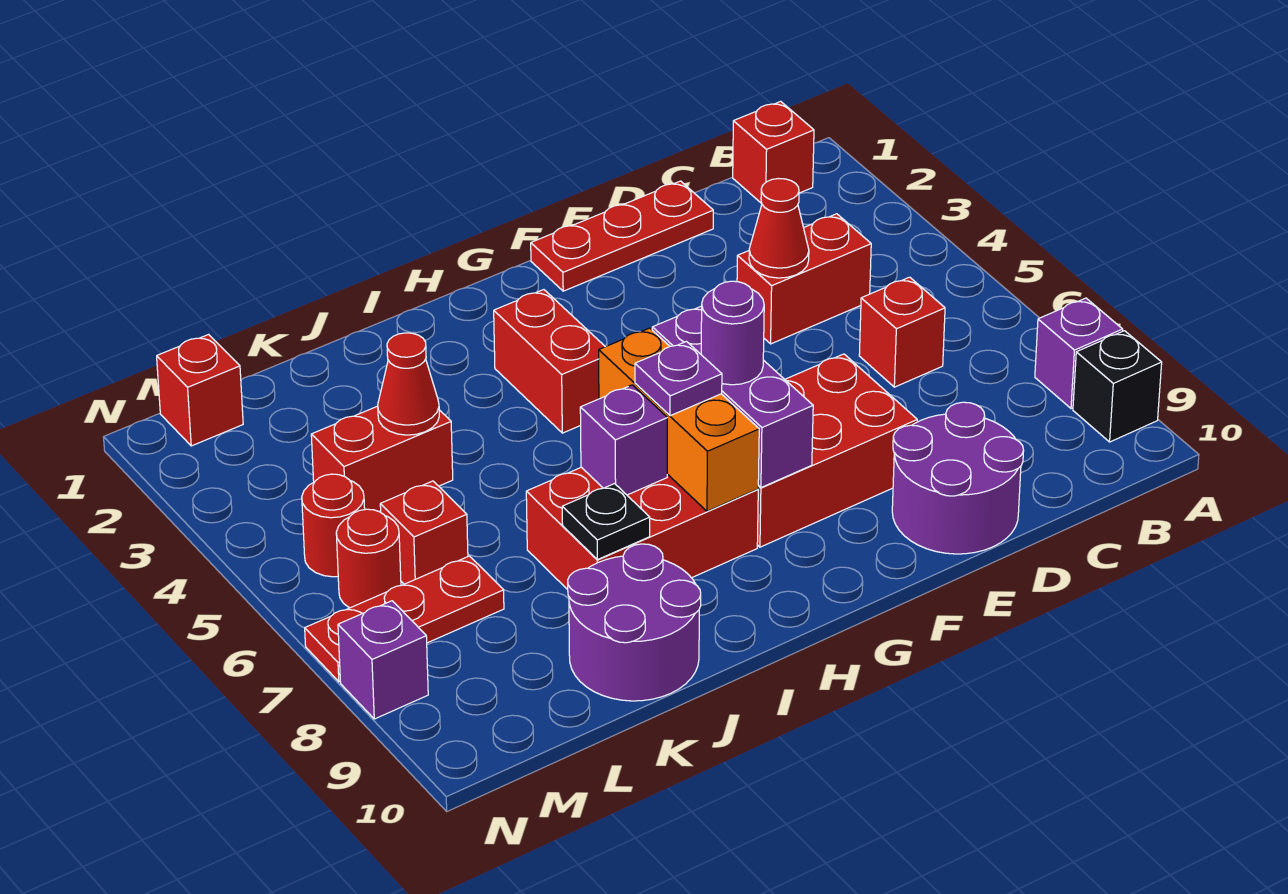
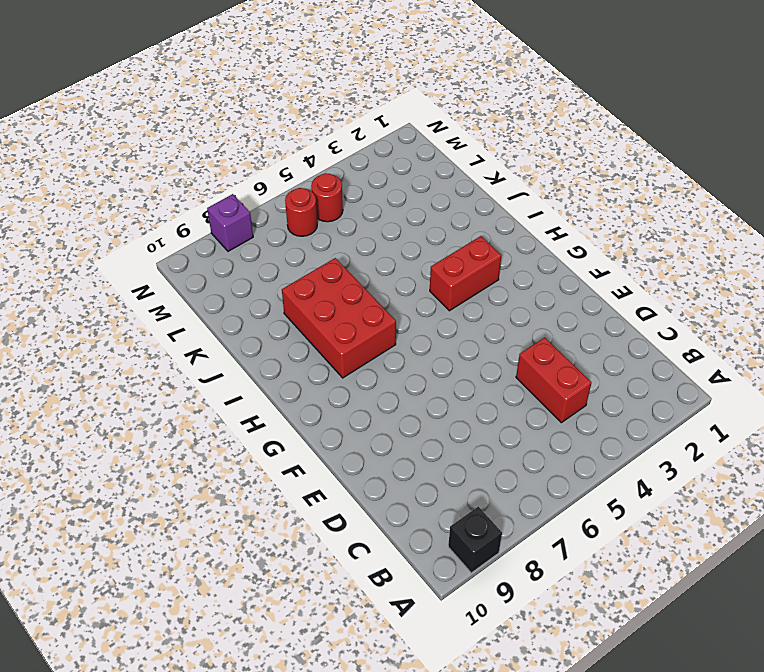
none -> purple brick A8 level 1
none -> red brick B1 level 1
none -> red brick C6 level 1

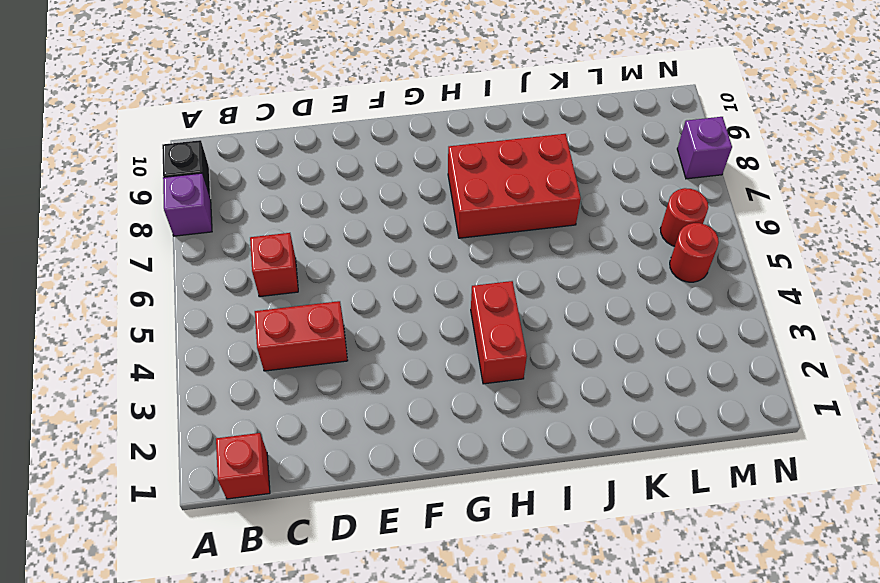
none -> red plate D1:F1 level 1
none -> purple round brick D9:E10 level 1
none -> red brick E7:G8 level 1

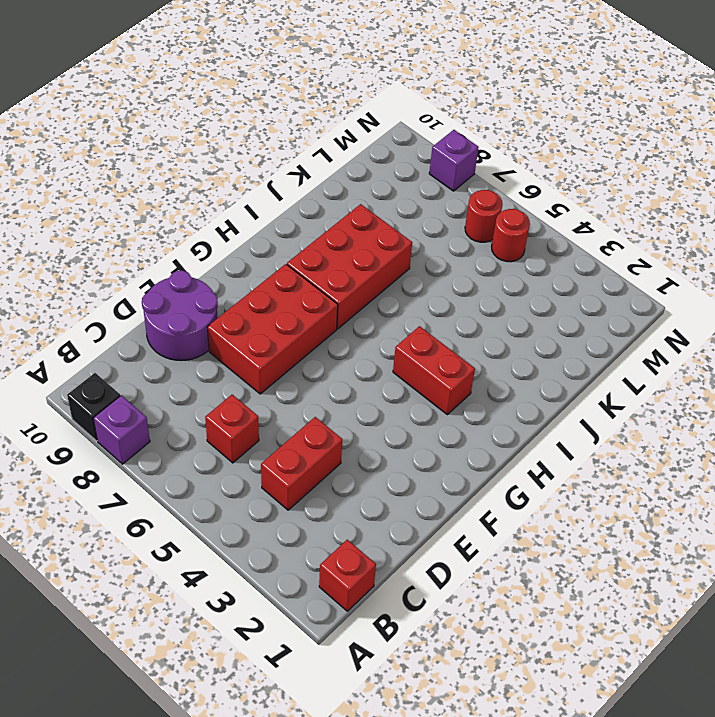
none -> red plate D1:F1 level 1
none -> purple round brick J9:K10 level 1
none -> red brick K4:L4 level 1

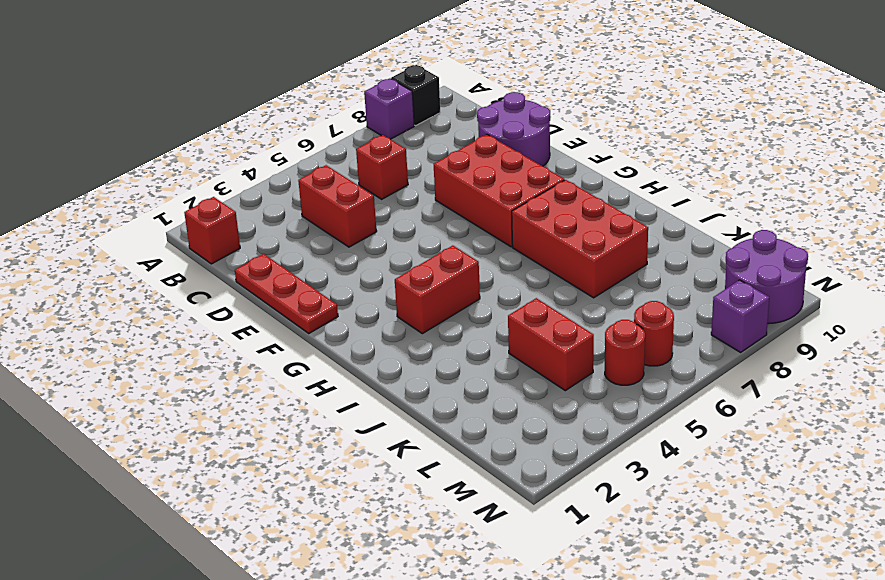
purple round brick M9:N10 level 1 -> purple round brick J9:K10 level 1
none -> red brick L6 level 1
none -> red plate L7:N7 level 1
none -> red brick M1 level 1

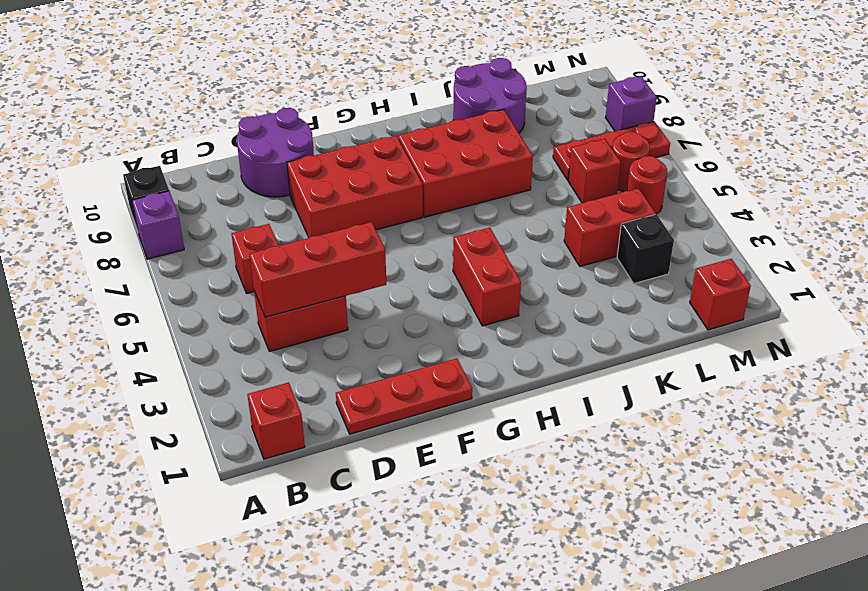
red brick C4:E4 level 2 -> red cone D4 level 2
black brick L3 level 1 -> none
none -> purple brick G6:G8 level 2
none -> orange brick H6:H8 level 2
none -> purple brick I7 level 2

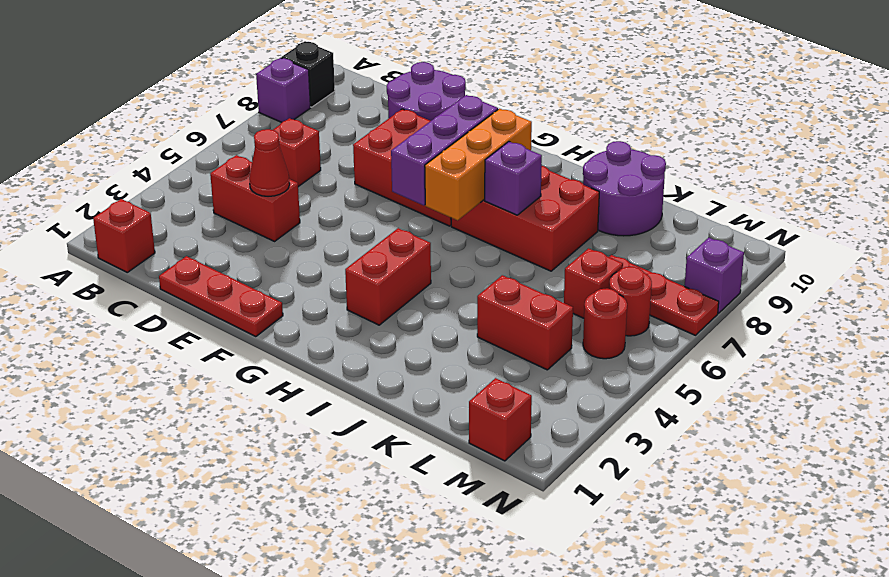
none -> black plate J8 level 2
none -> red cone K4 level 2
none -> purple round brick G7 level 3

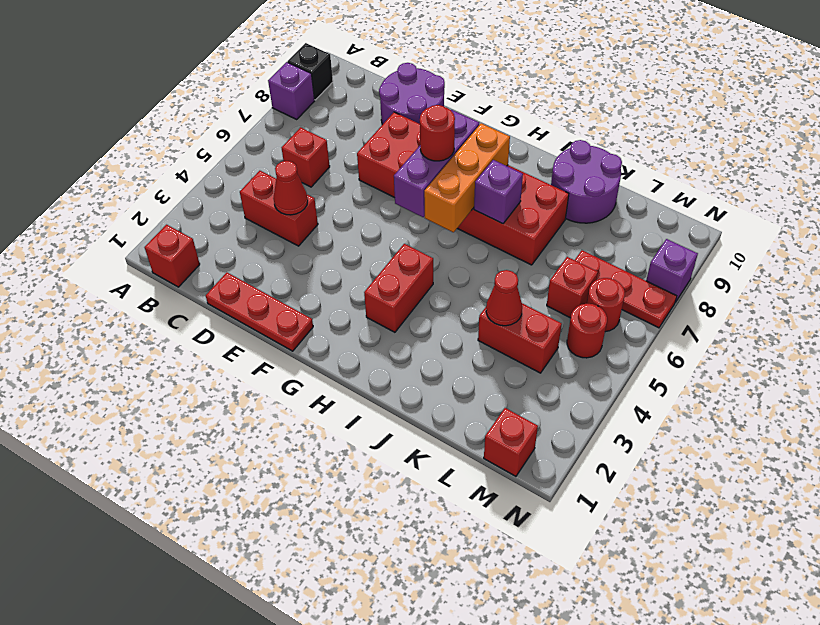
red round brick G7 level 3 -> purple round brick G7 level 3
none -> black plate J8 level 2
none -> purple plate H7 level 3

